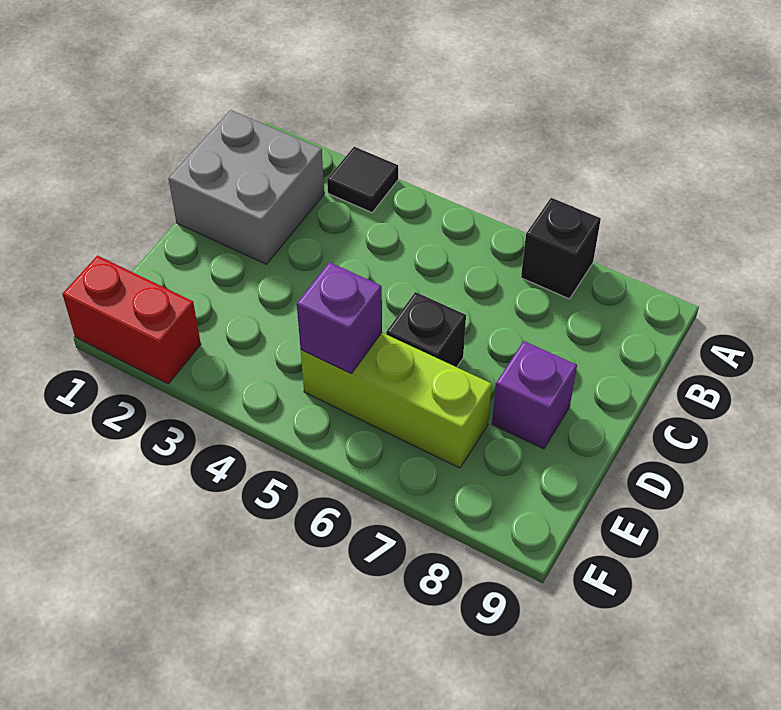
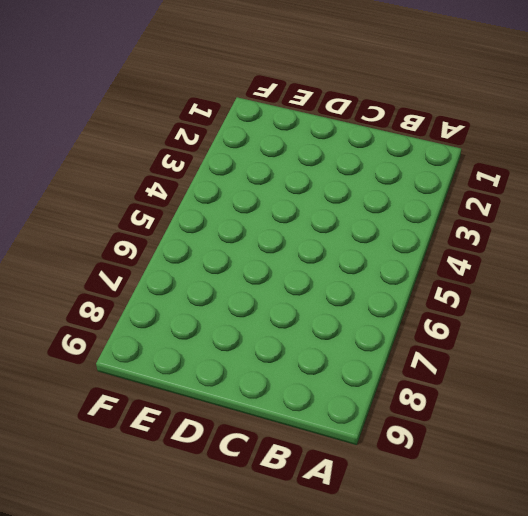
none -> black tile A3 level 1
none -> black brick A7 level 1

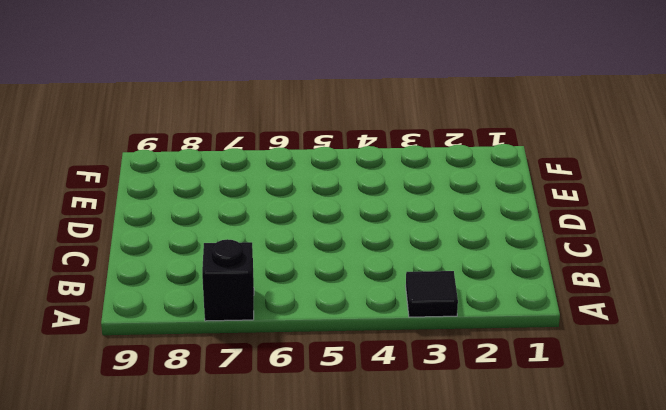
none -> grey brick B1:C2 level 1
none -> black brick D6 level 1

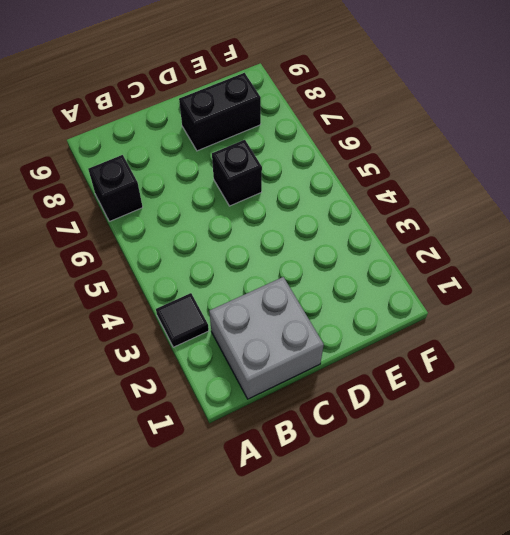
black brick D8:E8 level 1 -> purple brick D8 level 1
none -> lime brick E5:E7 level 1
none -> red brick F1:F2 level 1

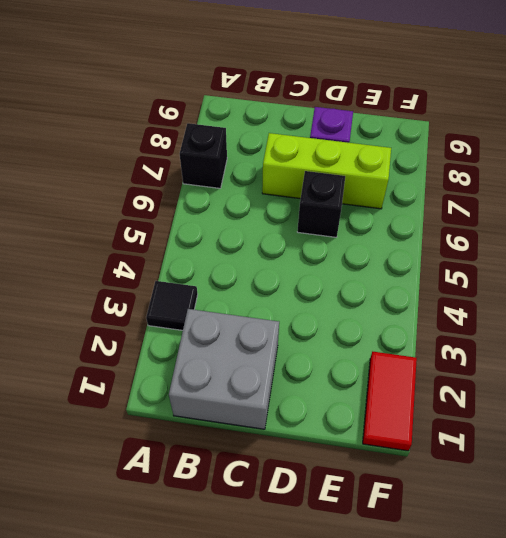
lime brick C7:E7 level 1 -> lime brick E5:E7 level 1
red tile F1:F2 level 1 -> red brick F1:F2 level 1
none -> purple brick E5 level 2

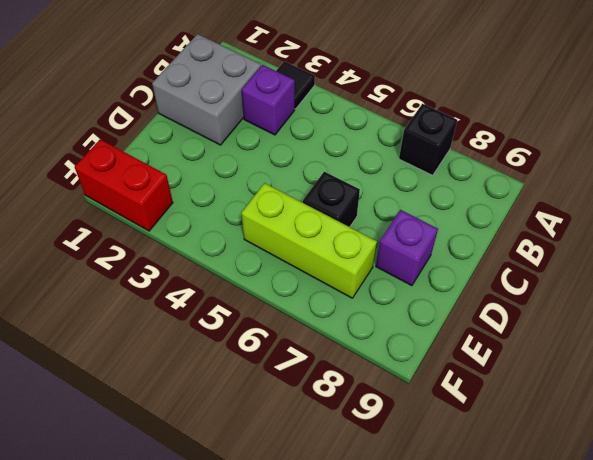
purple brick B3 level 1 -> purple brick E5 level 2

